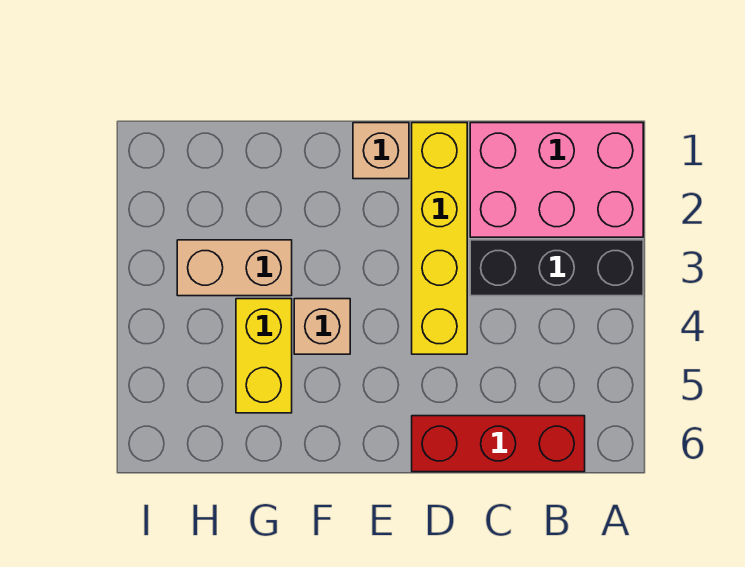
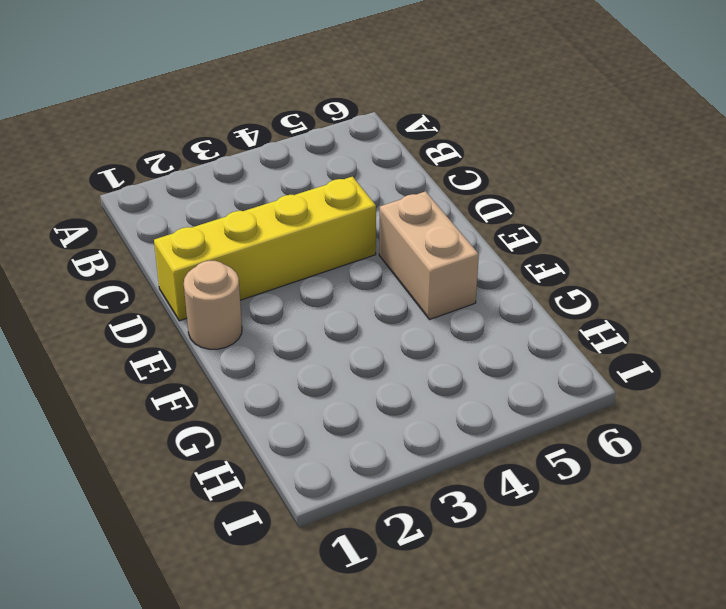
tan round brick E1 level 1 -> tan brick E1 level 1
tan brick E5:F5 level 1 -> tan brick G3:H3 level 1
none -> pink brick A1:C2 level 1
none -> black brick A3:C3 level 1

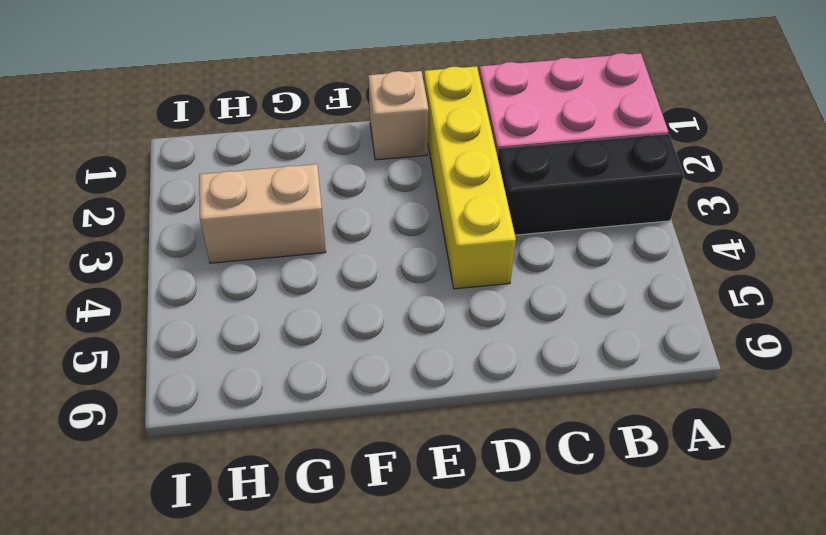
none -> red brick B6:D6 level 1
none -> tan brick F4 level 1

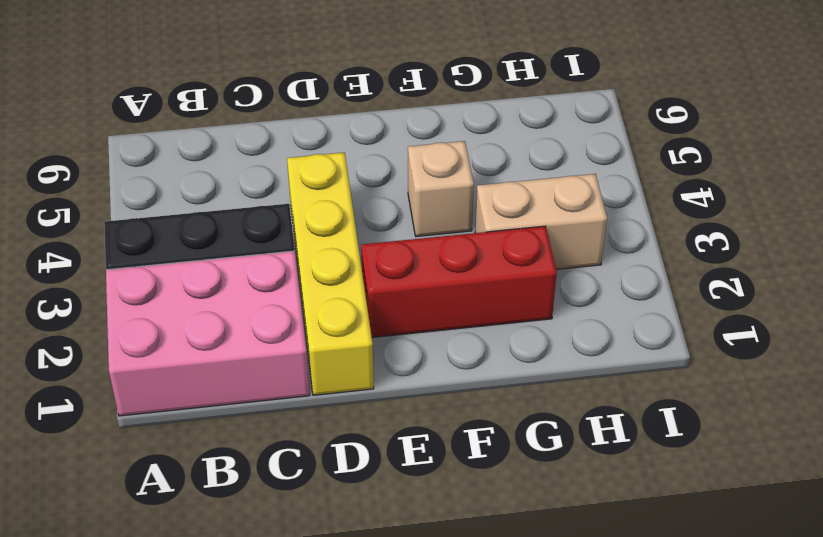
red brick E2:G2 level 1 -> red brick B6:D6 level 1
none -> tan brick E1 level 1
none -> yellow brick G4:G5 level 1

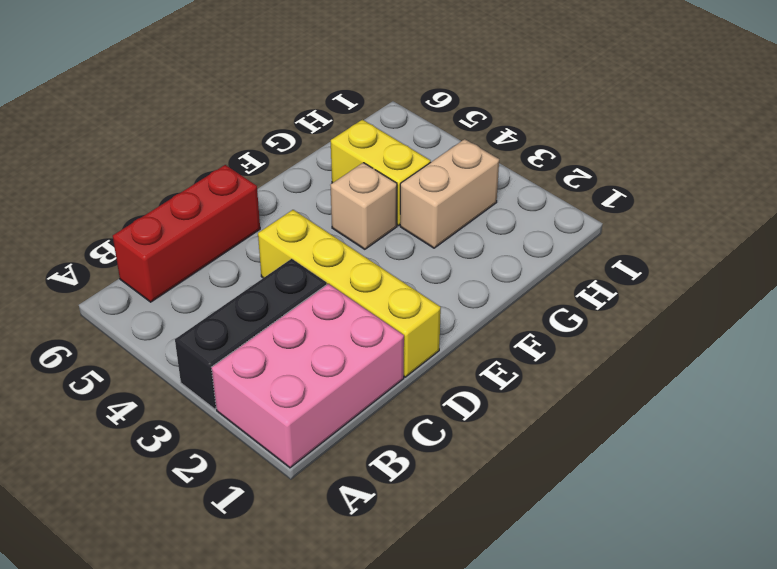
none -> tan brick E1 level 1

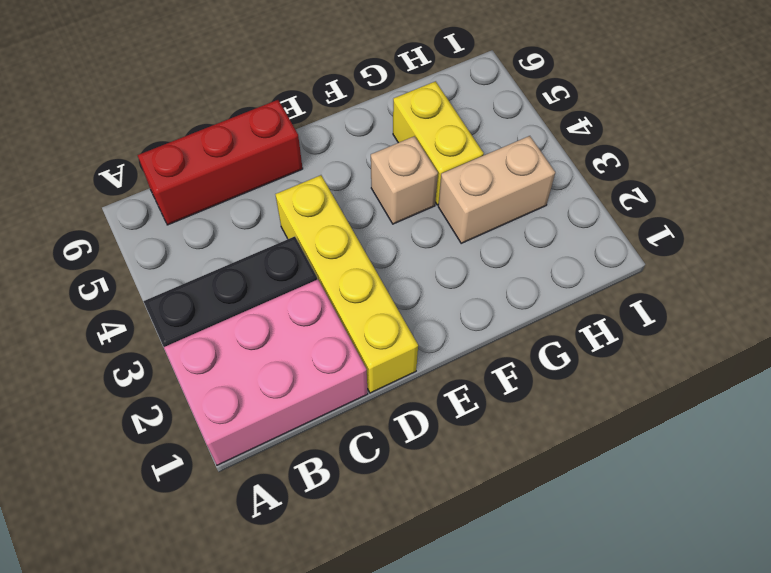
none -> tan brick E1 level 1

